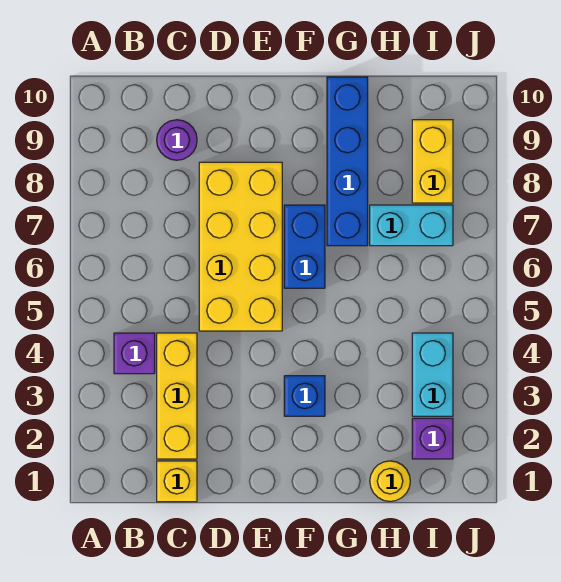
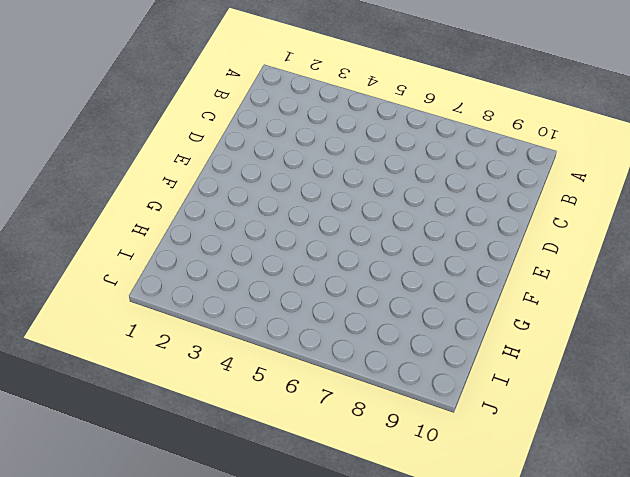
none -> purple brick B4 level 1
none -> yellow brick C1 level 1
none -> yellow brick C2:C4 level 1

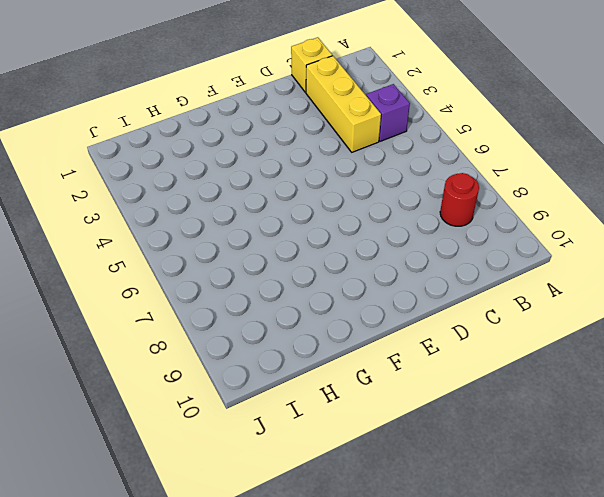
red round brick B8 level 1 -> none
none -> purple round brick C9 level 1
none -> yellow brick D5:E8 level 1
none -> blue brick F3 level 1

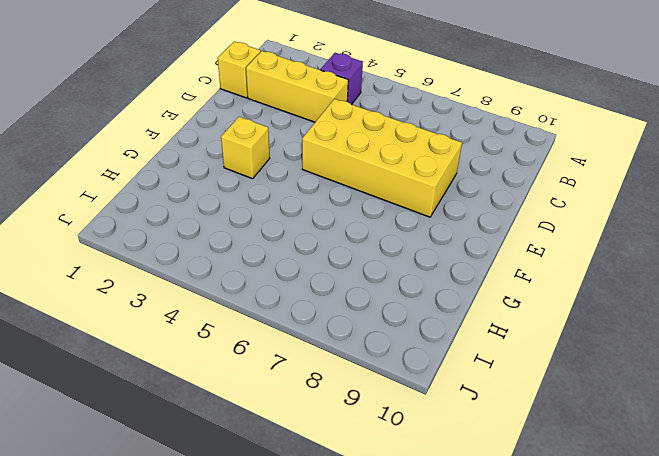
yellow brick F3 level 1 -> blue brick F3 level 1
none -> purple round brick C9 level 1
none -> blue brick F6:F7 level 1
none -> blue brick G7:G10 level 1

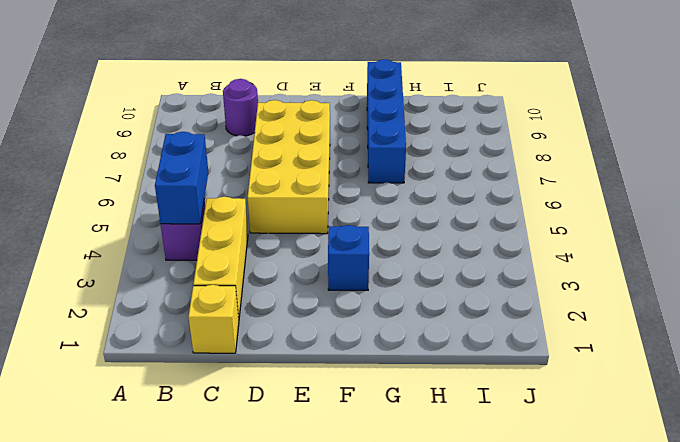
blue brick B4:B5 level 2 -> blue brick F6:F7 level 1
none -> yellow round brick H1 level 1
none -> cyan brick H7:I7 level 1
none -> purple brick I2 level 1

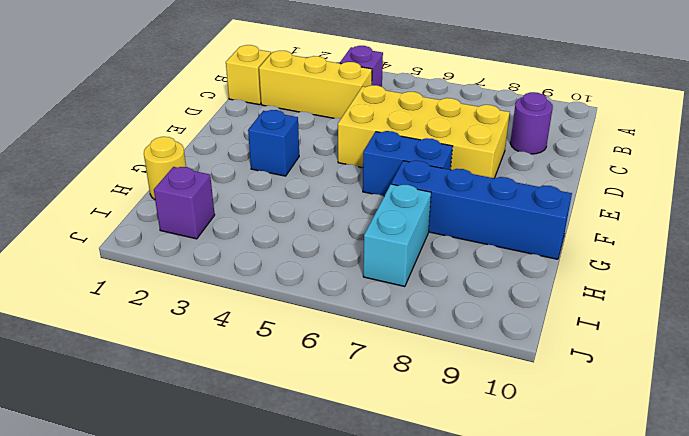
none -> cyan brick I3:I4 level 1
none -> yellow brick I8:I9 level 1

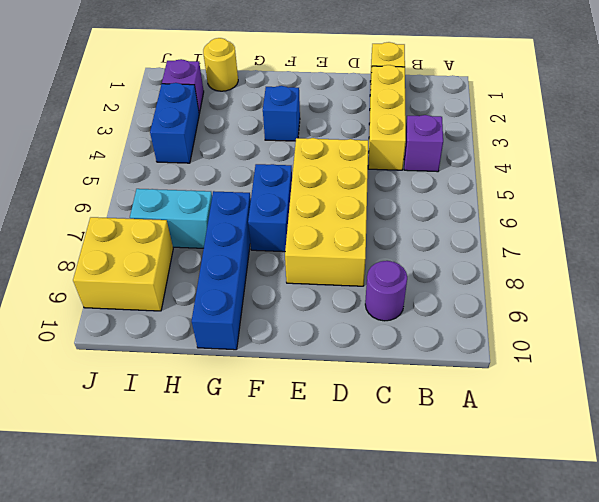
blue brick I3:I4 level 1 -> cyan brick I3:I4 level 1
yellow brick I8:J9 level 1 -> yellow brick I8:I9 level 1

